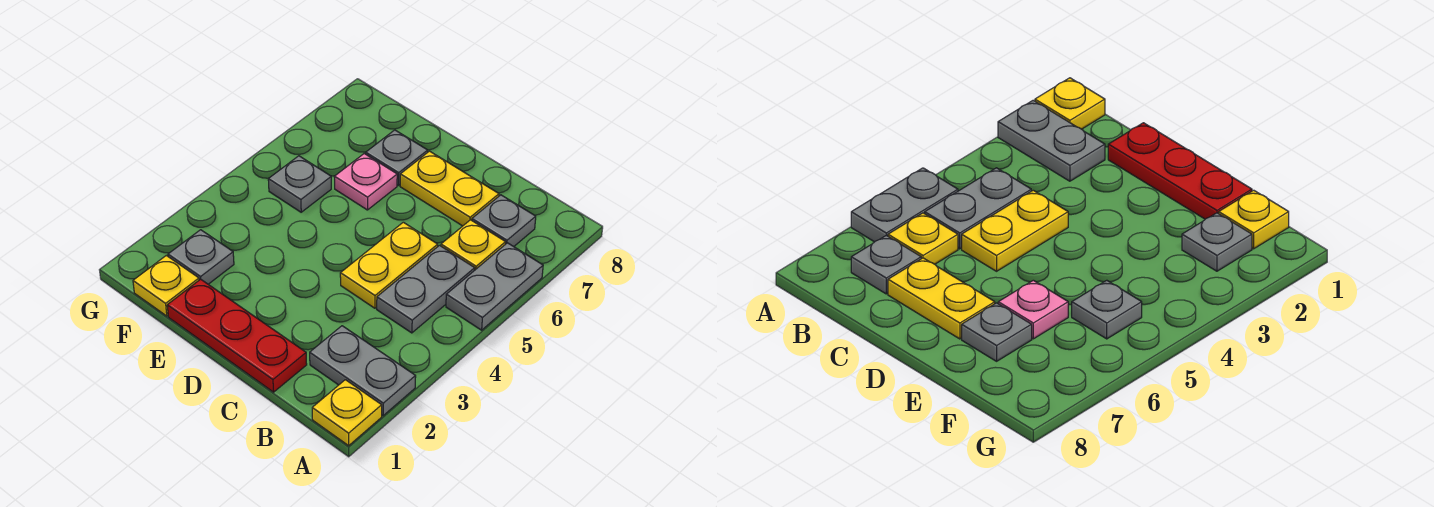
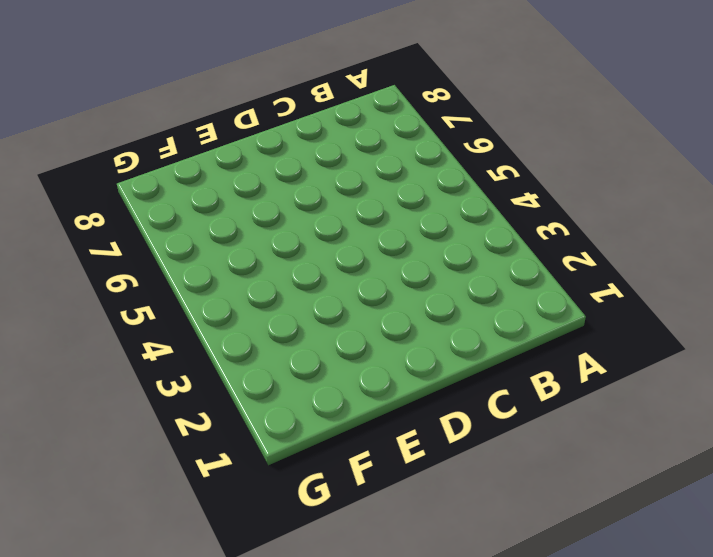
none -> yellow plate A1 level 1
none -> grey plate A2:B2 level 1
none -> grey plate A5:A6 level 1

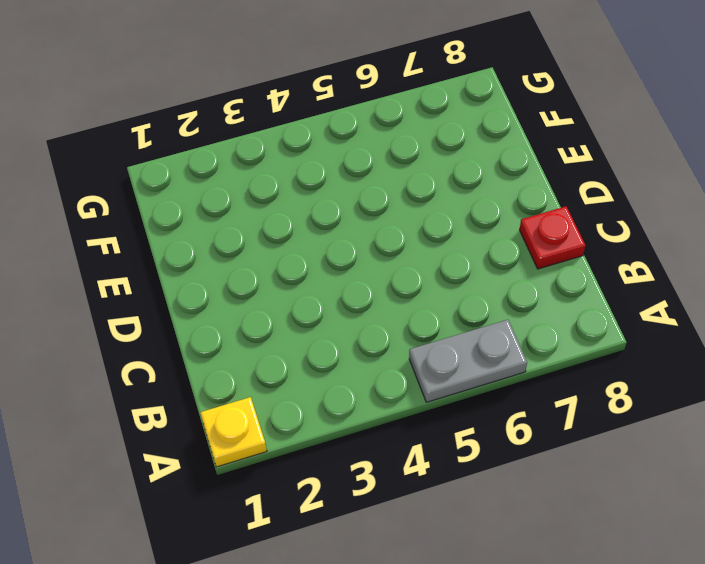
red plate C8 level 1 -> none
none -> grey plate A2:B2 level 1
none -> grey plate B4:B5 level 1
none -> yellow plate B6 level 1

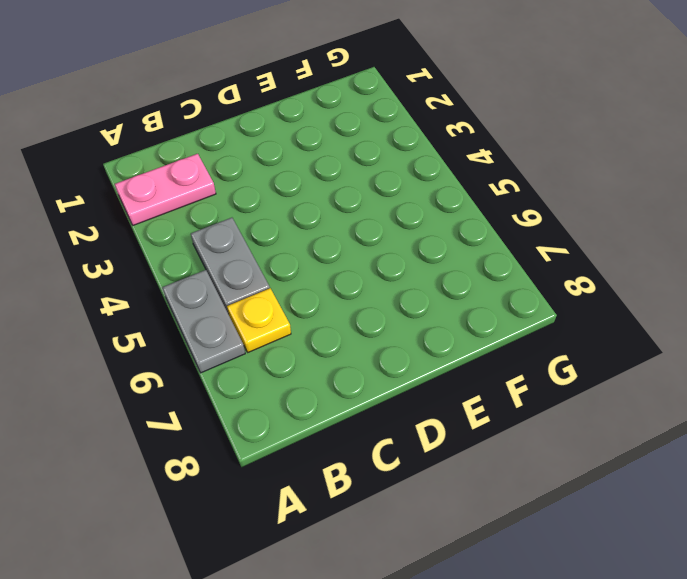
pink plate A2:B2 level 1 -> grey plate A2:B2 level 1
none -> yellow plate A1 level 1
none -> grey plate B7 level 1
none -> red plate C1:E1 level 1

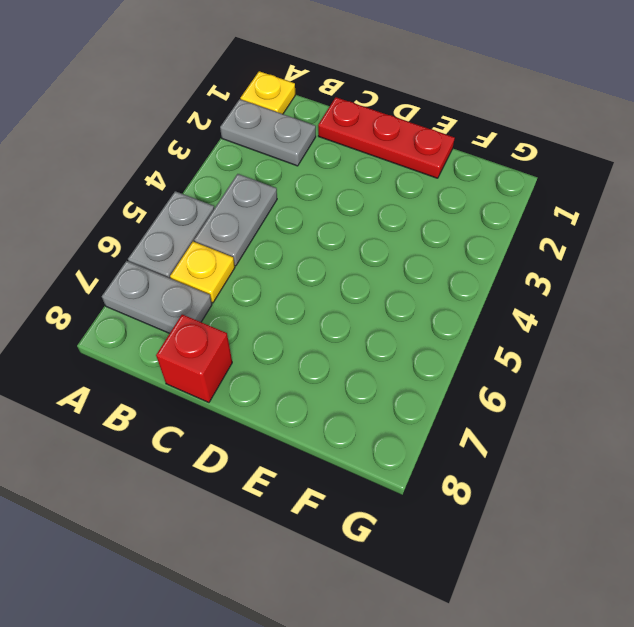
grey plate A7:B7 level 1 -> grey plate B7 level 1
red brick C8 level 1 -> none
none -> yellow plate C4:C5 level 1
none -> yellow plate C7:D7 level 1
none -> pink plate E6 level 1

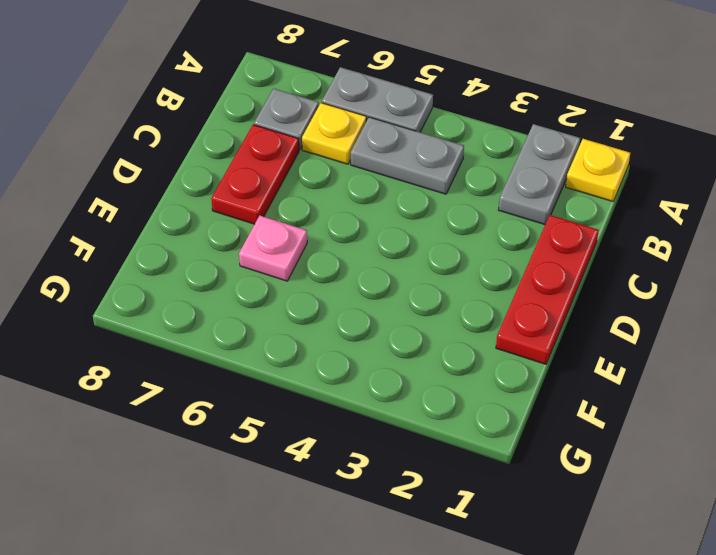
red plate C7:D7 level 1 -> yellow plate C7:D7 level 1
none -> yellow plate C4:C5 level 1
none -> grey plate E7 level 1
none -> yellow plate F1 level 1

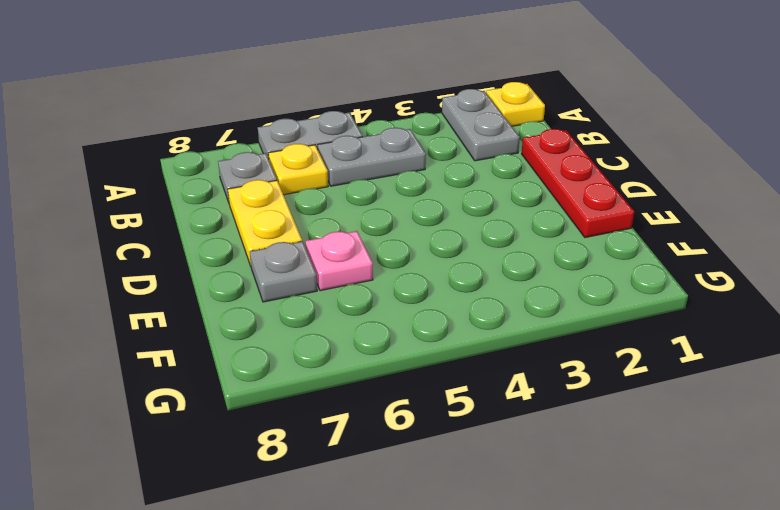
none -> yellow plate C4:C5 level 1
none -> yellow plate F1 level 1
none -> grey plate F2 level 1

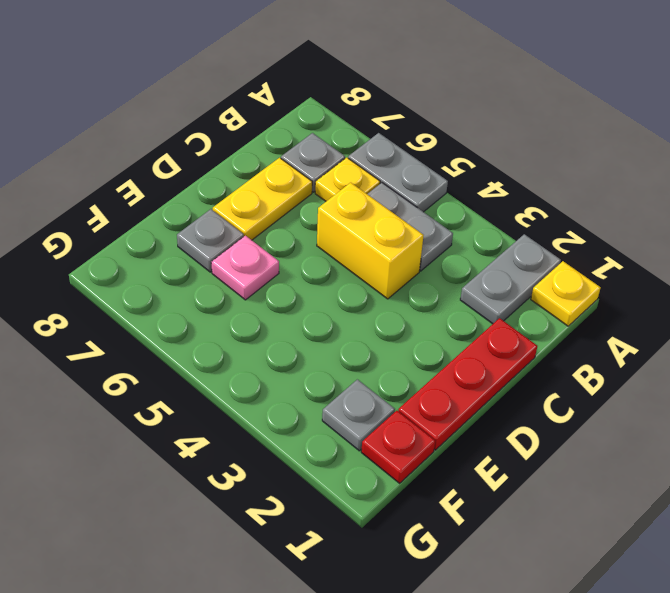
yellow brick C4:C5 level 1 -> yellow plate C4:C5 level 1
red plate F1 level 1 -> yellow plate F1 level 1
none -> grey plate F5 level 1

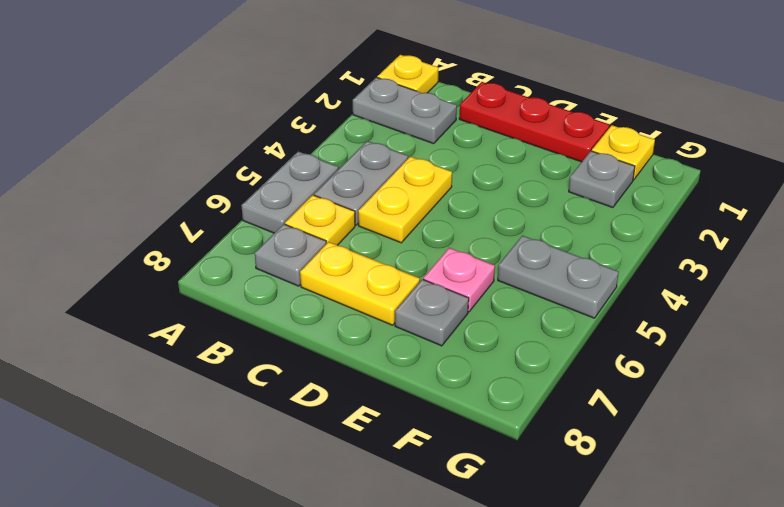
grey plate F5:G5 level 1 -> grey plate F5 level 1

